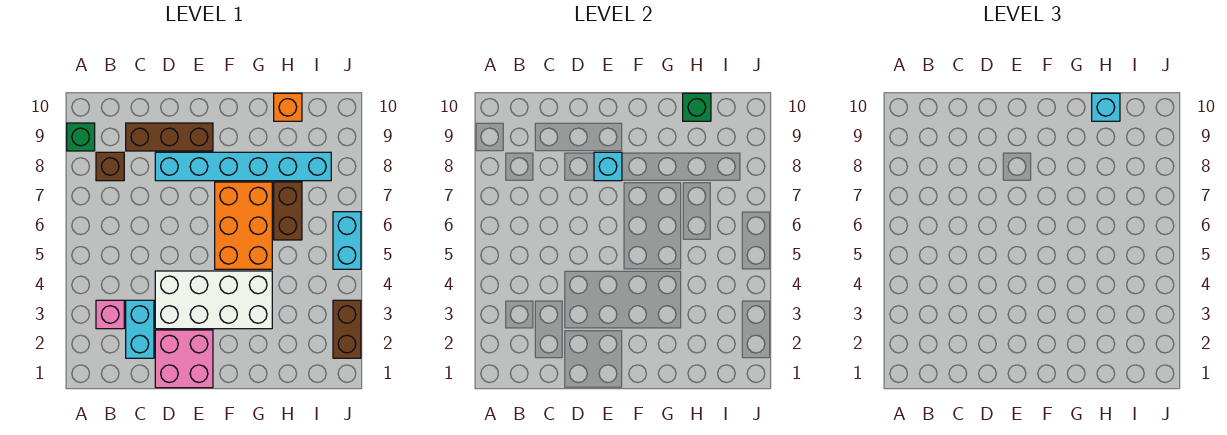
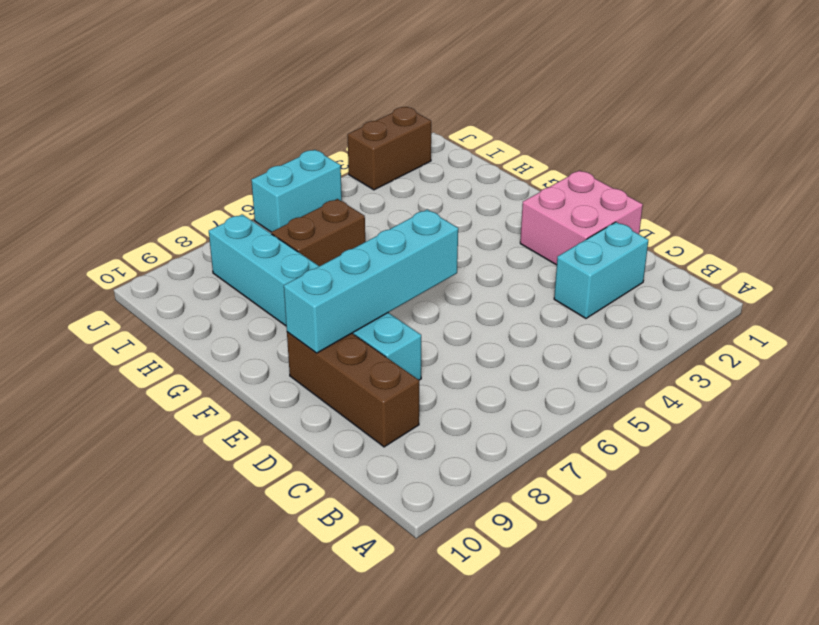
cyan brick E6:E9 level 2 -> cyan brick E8 level 2
none -> green brick A9 level 1
none -> pink brick B3 level 1
none -> brown brick B8 level 1

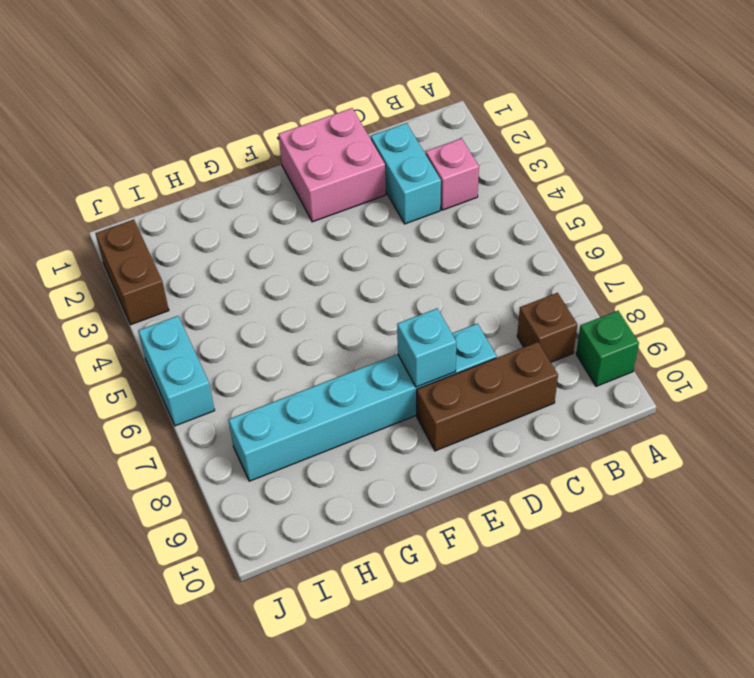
none -> white brick D3:G4 level 1
none -> orange brick F5:G7 level 1
none -> brown brick H6:H7 level 1

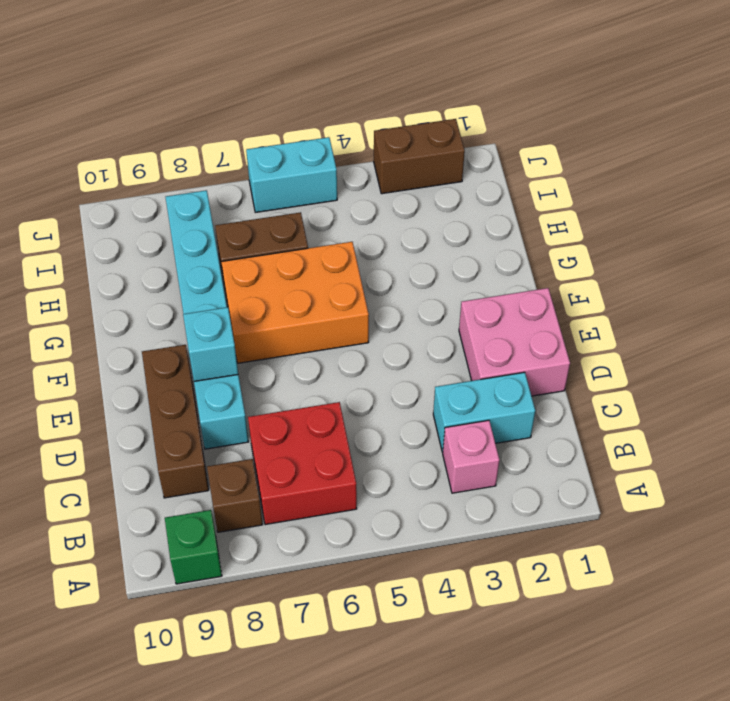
red brick B6:C7 level 1 -> none
none -> white brick D3:G4 level 1
none -> orange brick H10 level 1
none -> green brick H10 level 2

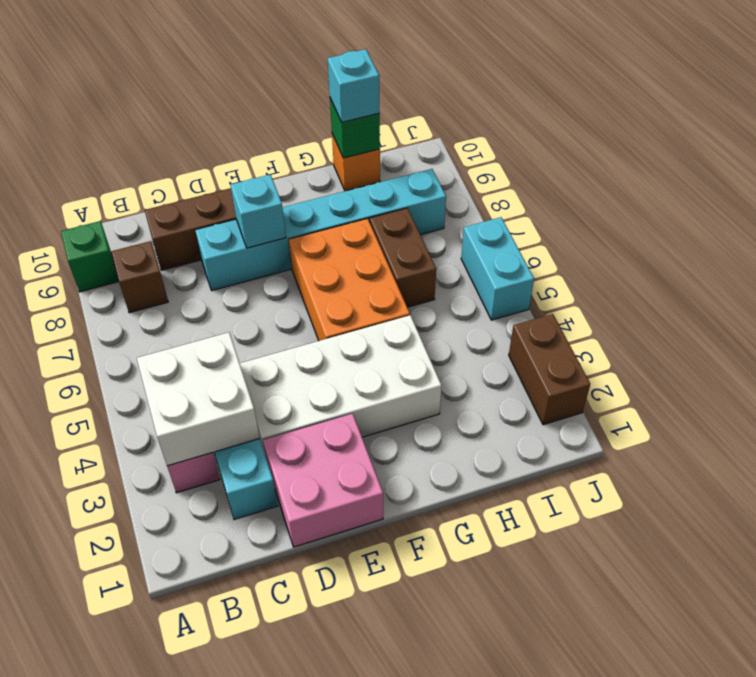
white brick B3:C4 level 2 -> none

